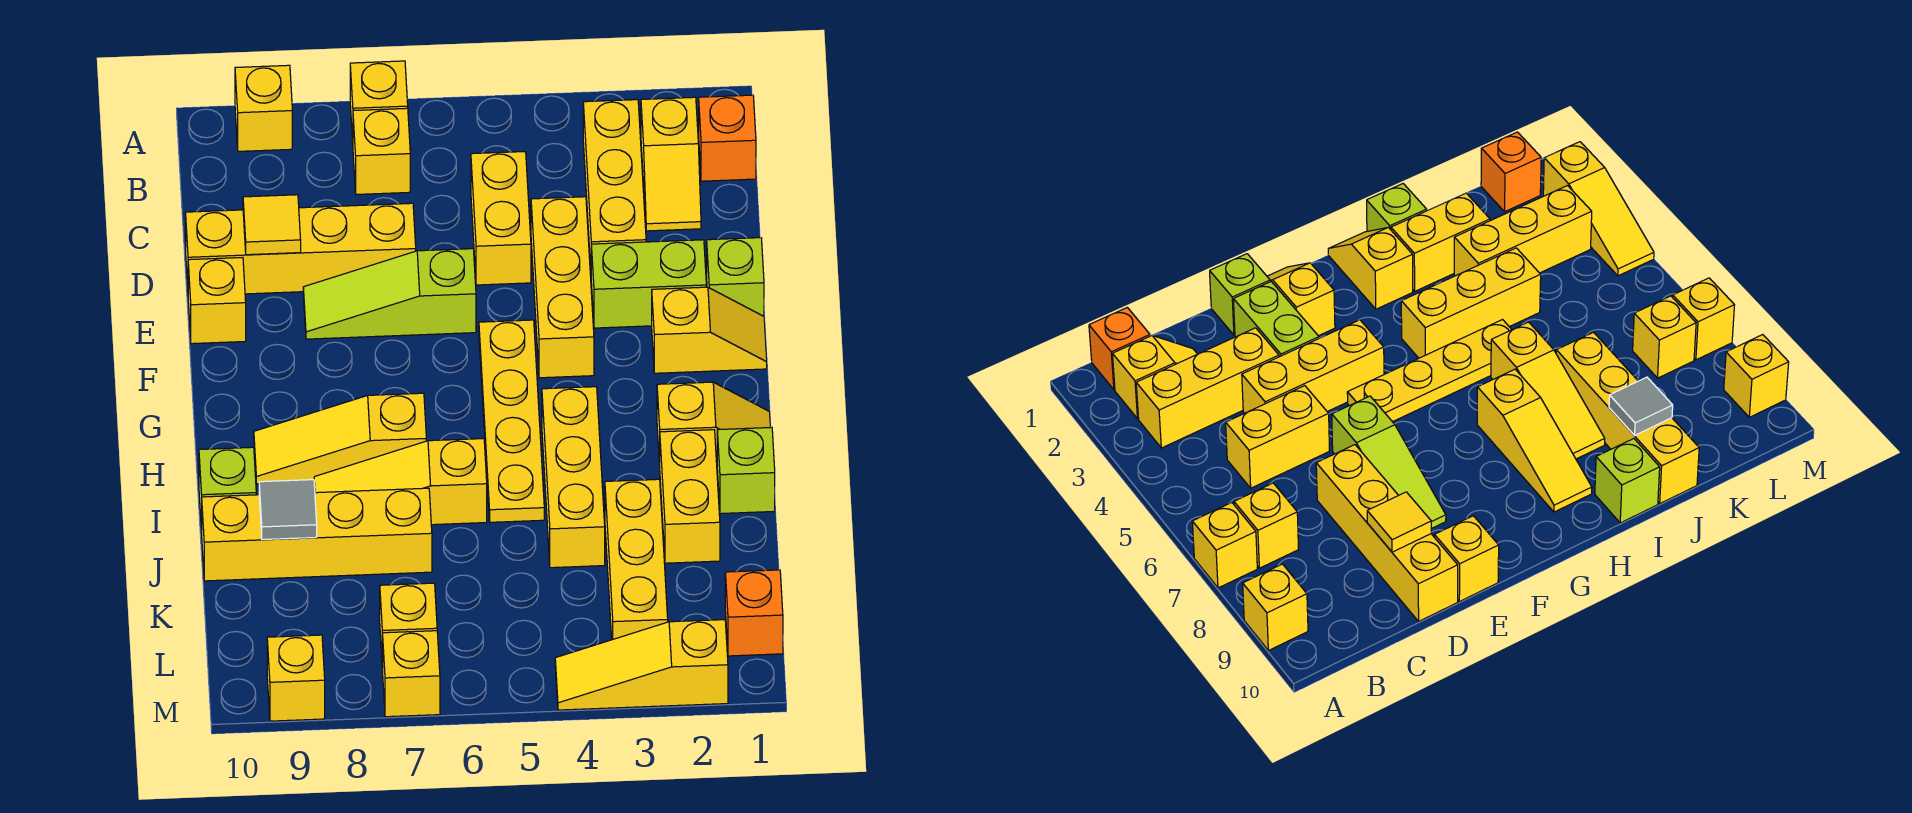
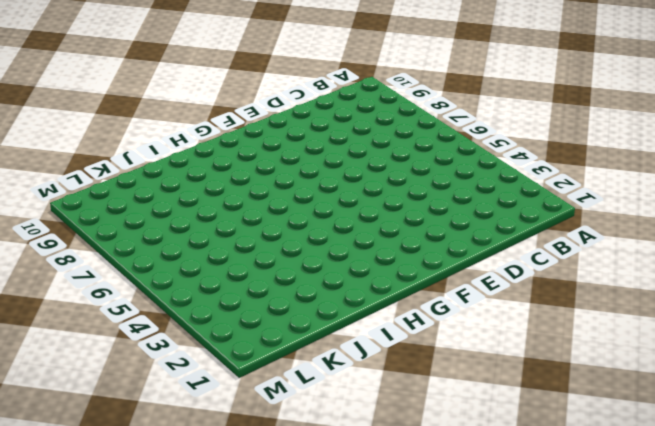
none -> yellow brick A7 level 1
none -> yellow brick A9 level 1
none -> orange brick B1 level 1
none -> yellow slope B2:C2 level 1 top B

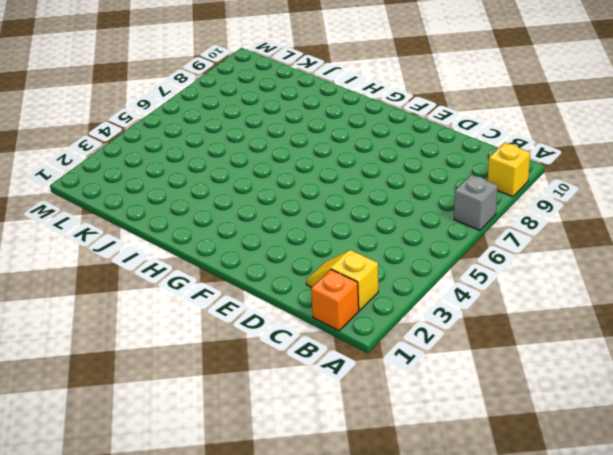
grey brick A7 level 1 -> yellow brick A7 level 1
none -> yellow brick B3:D3 level 1
none -> yellow brick B7 level 1
none -> yellow brick C5:D5 level 1
none -> yellow brick D4:F4 level 1

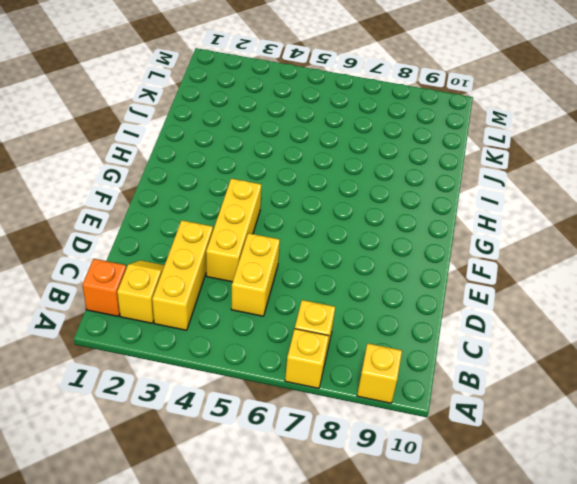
none -> yellow brick D7:D10 level 1
none -> lime brick E1 level 1
none -> lime brick E2:E3 level 1
none -> lime slope E6:E8 level 1 top 6

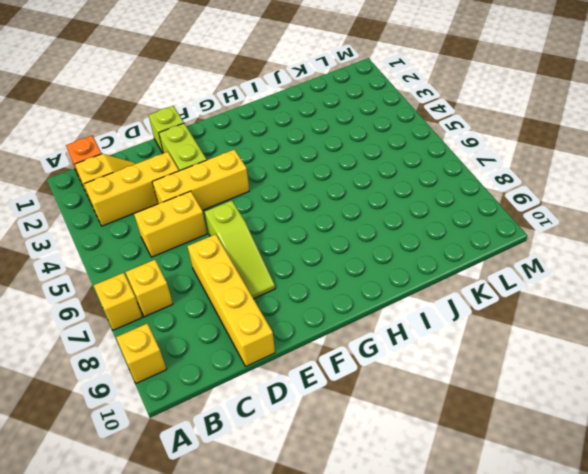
none -> yellow brick E10 level 1
none -> yellow slope F1:F2 level 1 top 2
none -> yellow plate F5:I5 level 1
none -> yellow slope H1:H2 level 1 top 2

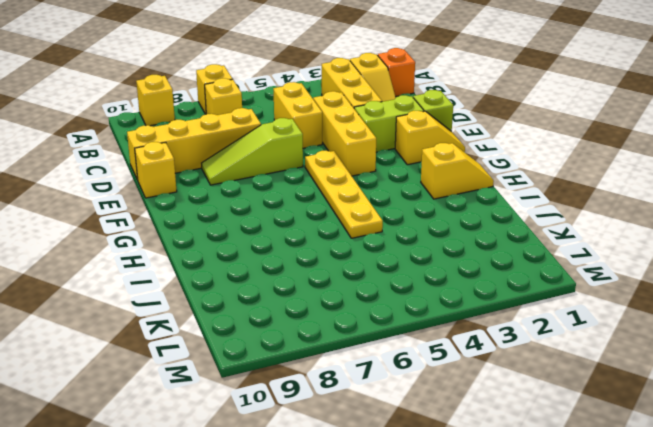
none -> yellow brick H4:J4 level 1
none -> yellow slope H7:H9 level 1 top 7
none -> lime brick I1 level 1
none -> yellow brick I2:J2 level 1

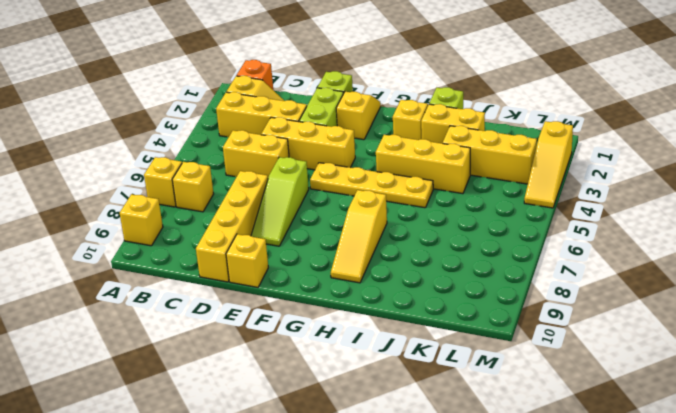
none -> yellow slope I6:I8 level 1 top 6
none -> lime brick I10 level 1
none -> yellow brick J7:J10 level 1
none -> orange brick L1 level 1

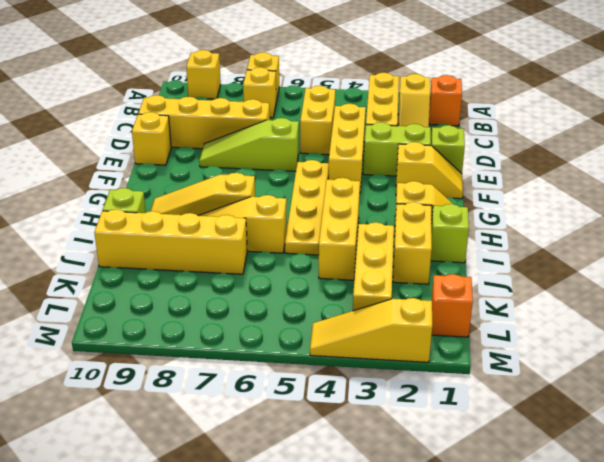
none -> yellow brick L7 level 1
none -> yellow brick M7 level 1
none -> yellow brick M9 level 1
none -> yellow tile D9 level 2

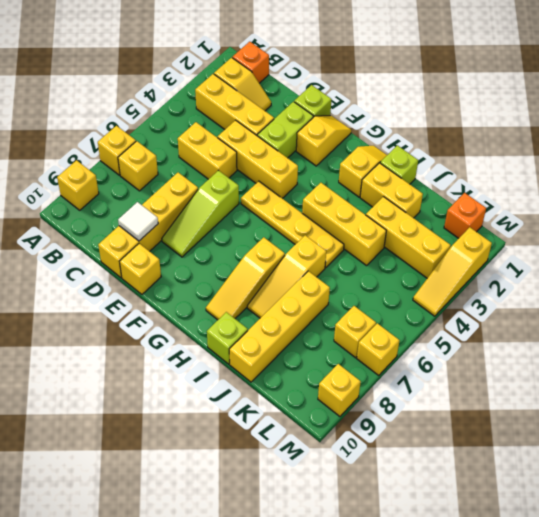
white tile D9 level 2 -> yellow tile D9 level 2
none -> grey tile J9 level 2

